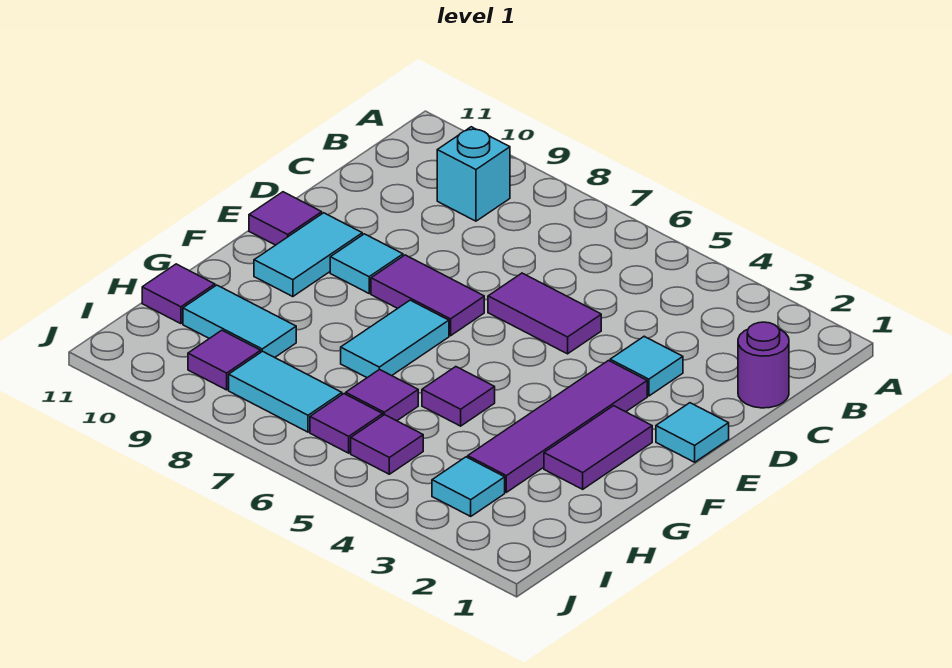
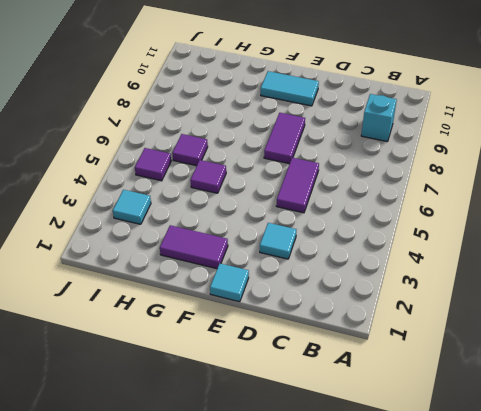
none -> purple round brick C1 level 1
none -> purple tile E3:H3 level 1
none -> cyan tile E9 level 1

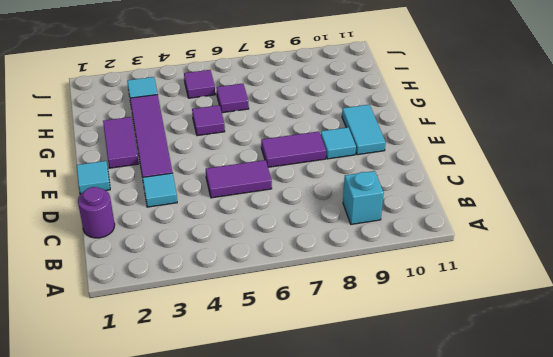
none -> purple tile E11 level 1
none -> cyan tile F7:G7 level 1
none -> cyan tile H9:H10 level 1

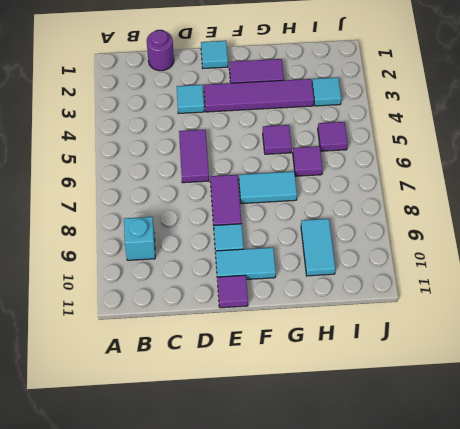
none -> purple tile H11 level 1
none -> purple tile I6 level 1
none -> cyan tile I7:I8 level 1

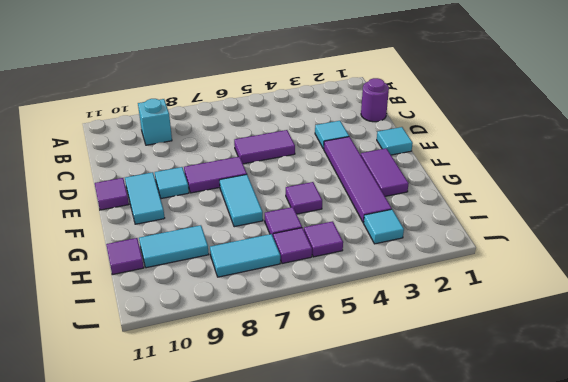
none -> purple tile I9 level 1

